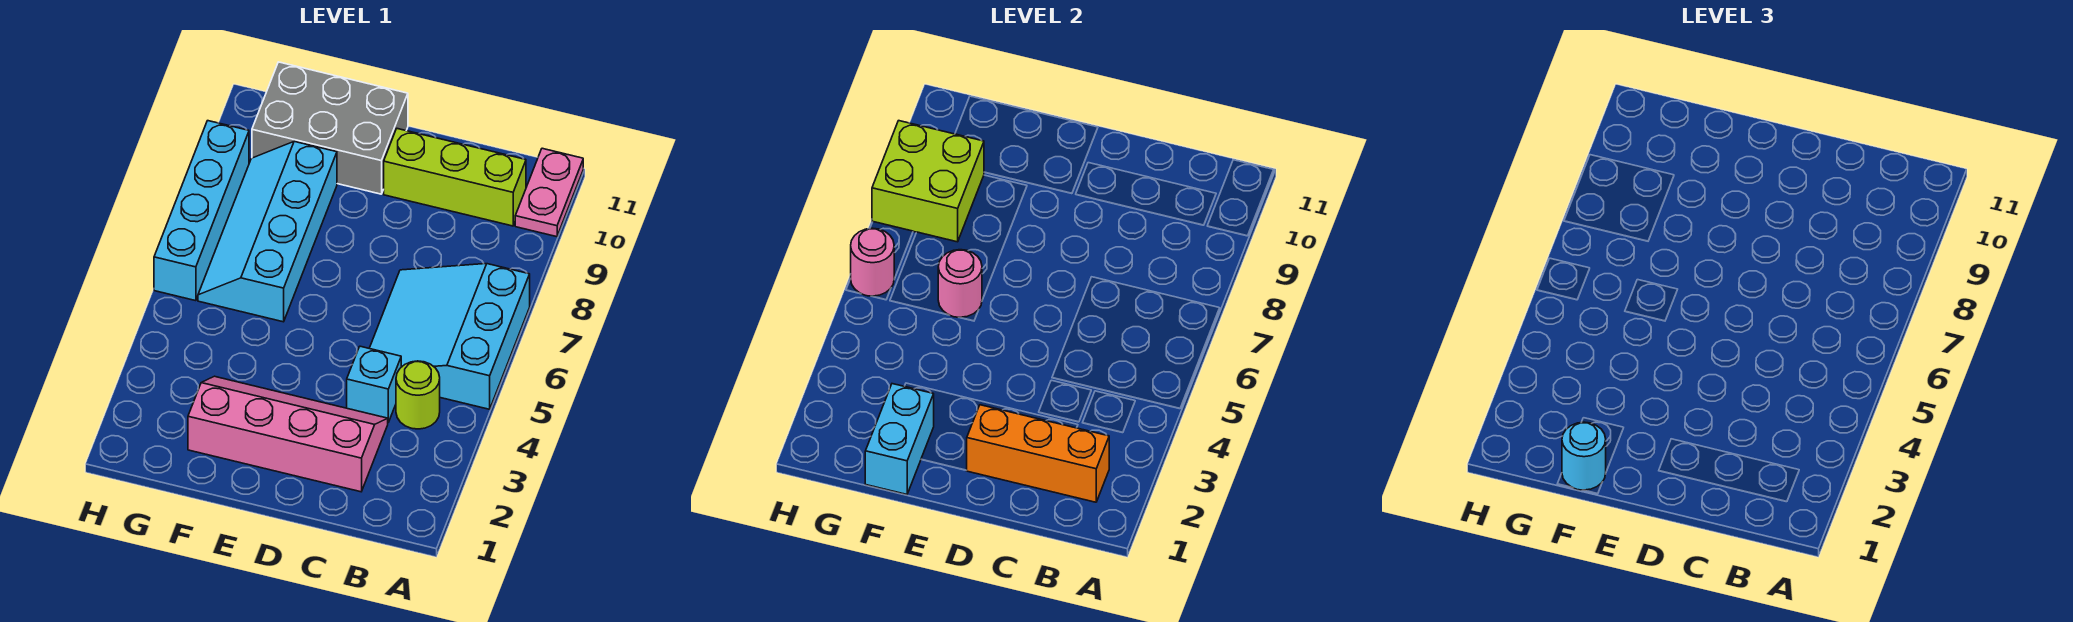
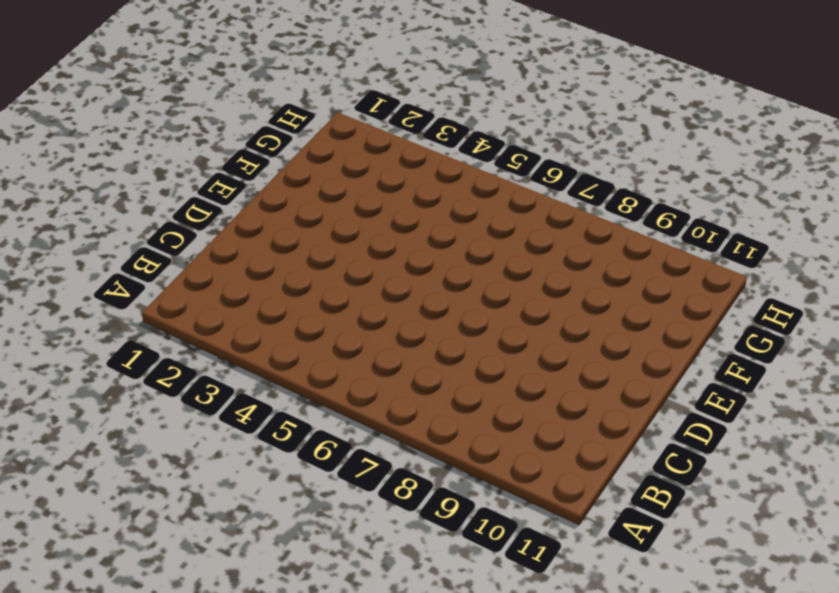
none -> cyan slope A5:C7 level 1 top A
none -> pink plate A10:A11 level 1
none -> lime round brick B4 level 1

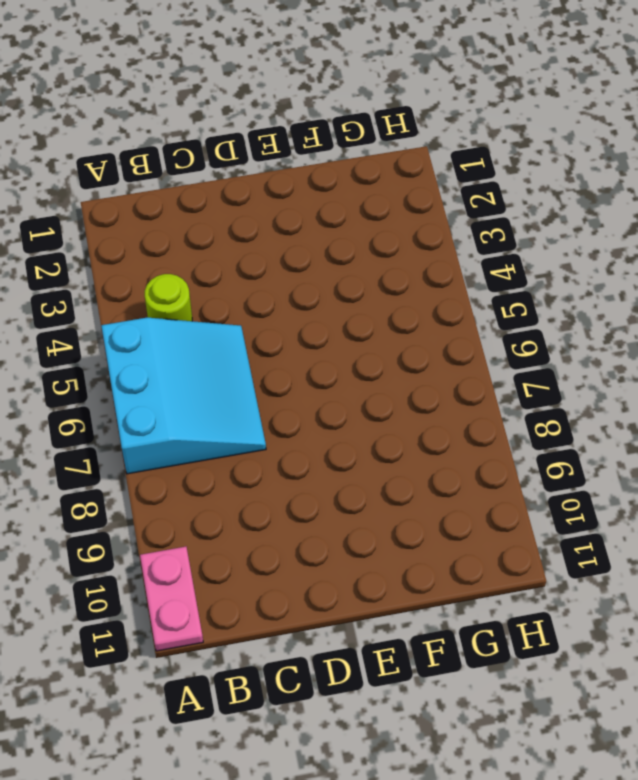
none -> lime brick B10:D10 level 1
none -> pink slope C2:F3 level 1 top 2
none -> cyan brick C4 level 1

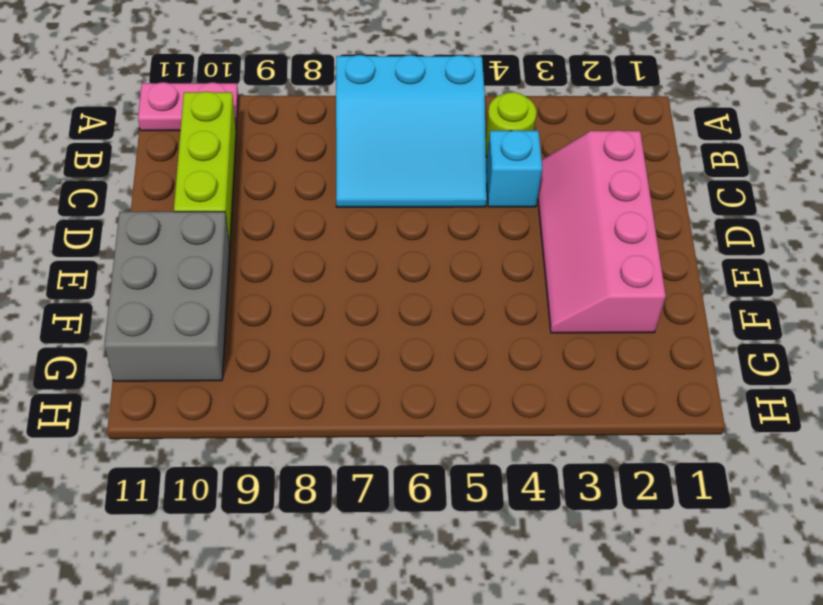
none -> cyan slope F6:G9 level 1 top F
none -> cyan brick H6:H9 level 1
none -> orange brick B2:D2 level 2

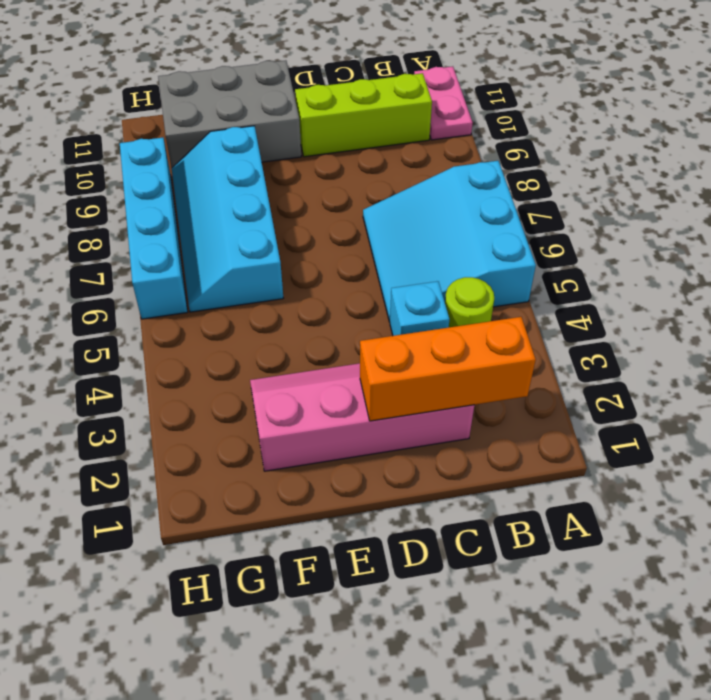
none -> cyan brick F1:F2 level 2
none -> pink round brick F6 level 2
none -> lime brick G8:H9 level 2

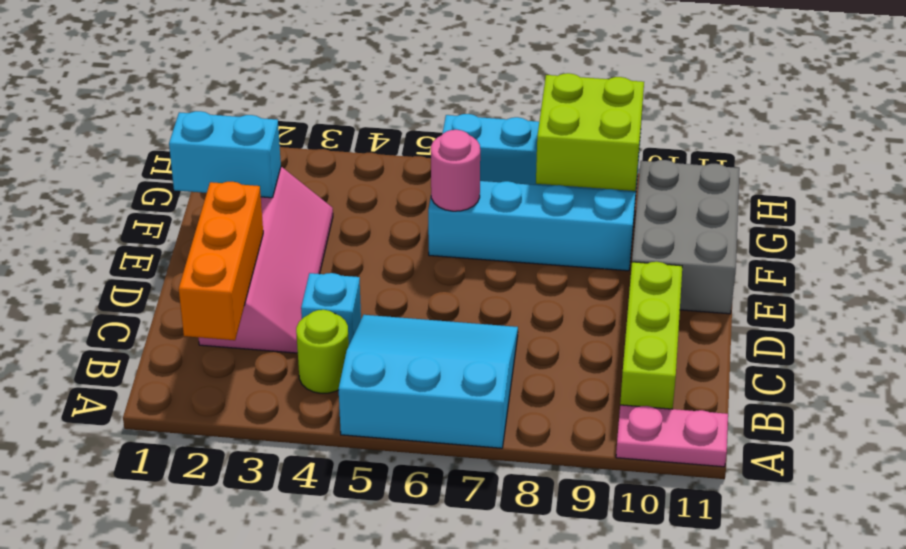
none -> pink round brick H6 level 2
none -> cyan round brick F1 level 3

